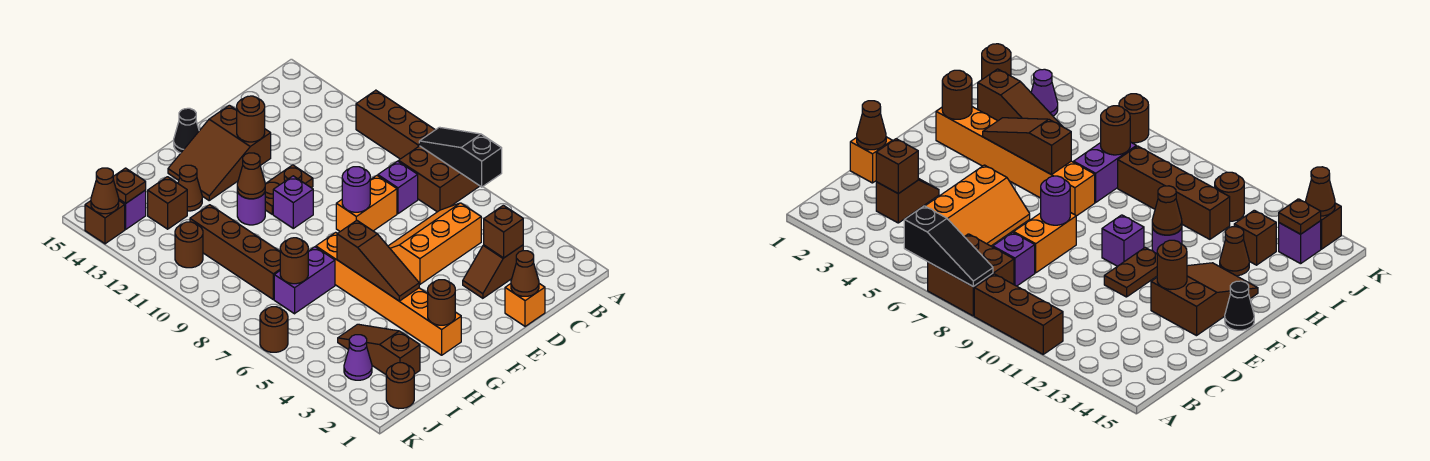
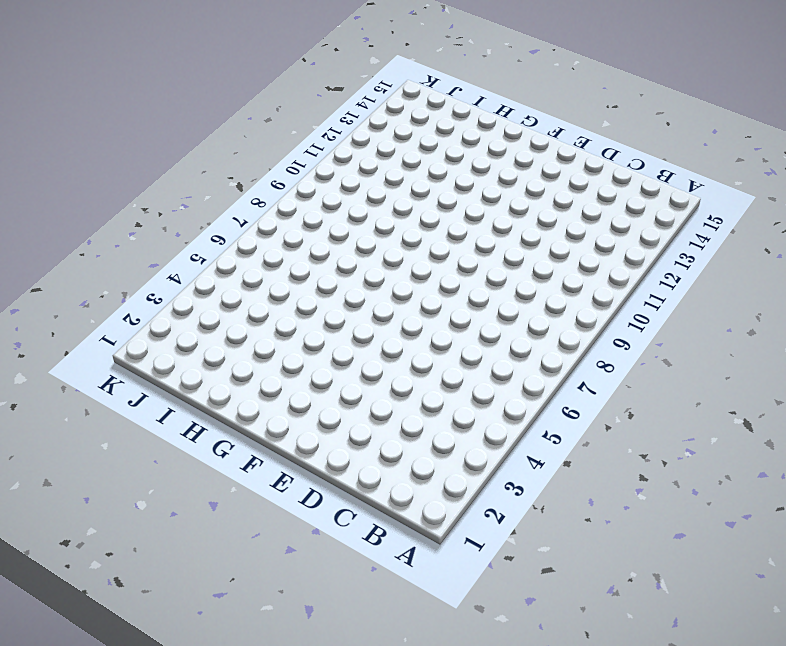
none -> brown brick A7:B8 level 1
none -> brown brick A9:A11 level 1
none -> brown slope C3:D3 level 1 top C
none -> orange slope C5:E6 level 1 top 5

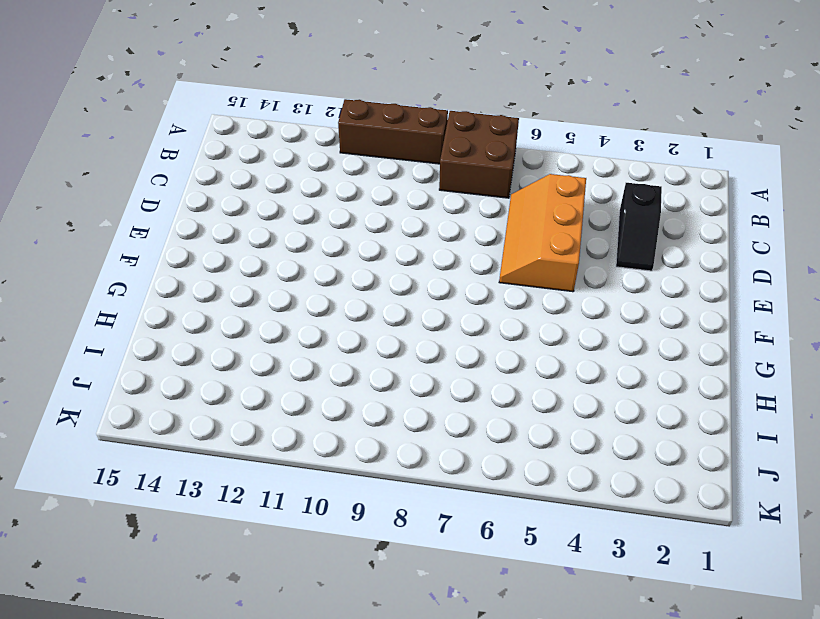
black slope C3:D3 level 1 top C -> brown slope C3:D3 level 1 top C
none -> purple brick C8 level 1
none -> orange brick D1 level 1
none -> orange brick D8:E8 level 1
none -> brown plate E11:F11 level 1

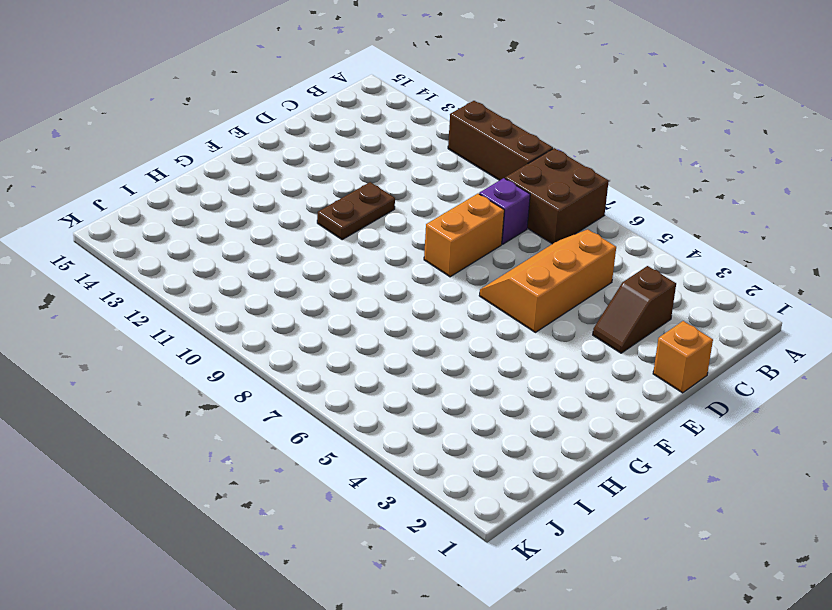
none -> brown slope E13:G14 level 1 top E
none -> purple brick F10 level 1
none -> black cone F15 level 1
none -> orange brick G2:G7 level 1

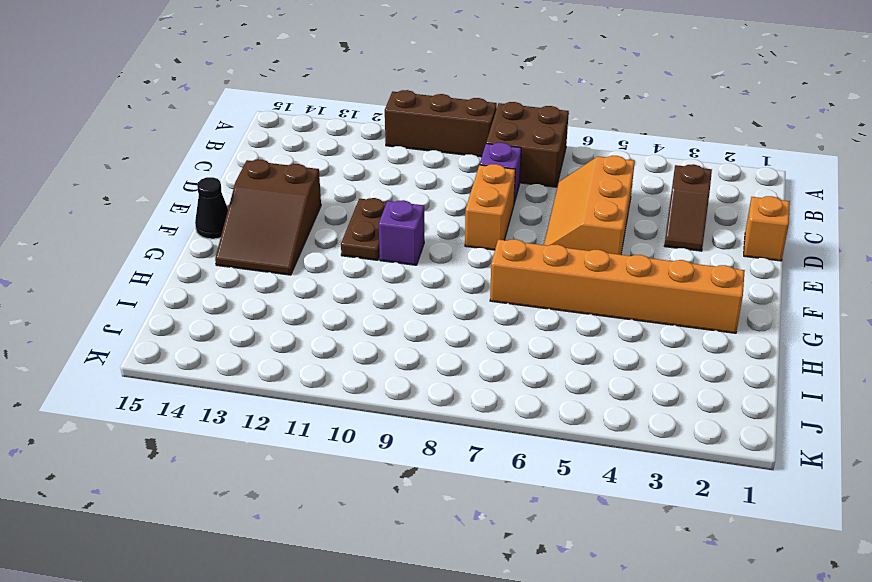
none -> purple round brick G11 level 1
none -> purple brick H7:I7 level 1
none -> brown cone H13 level 1
none -> brown slope I2:I4 level 1 top 2

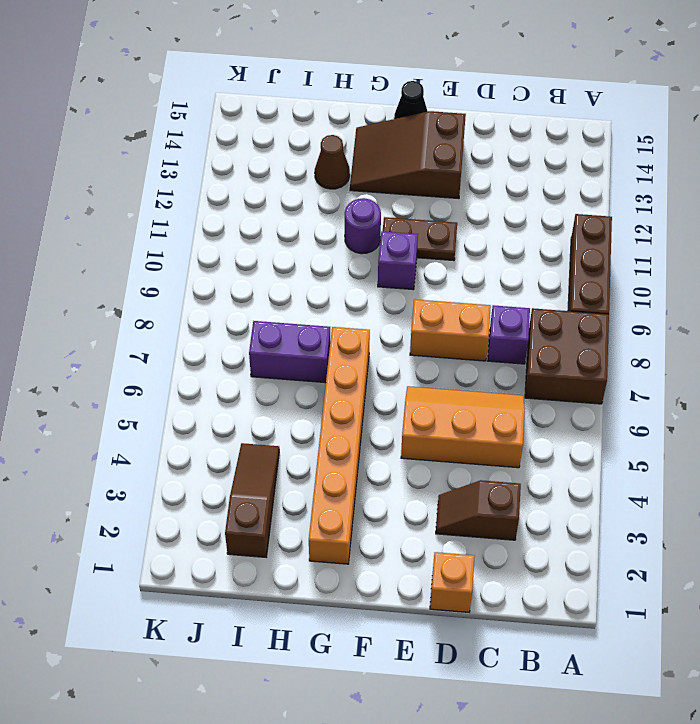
none -> brown brick I8:I11 level 1
none -> brown brick I13 level 1
none -> brown round brick J1 level 1
none -> purple cone J3 level 1

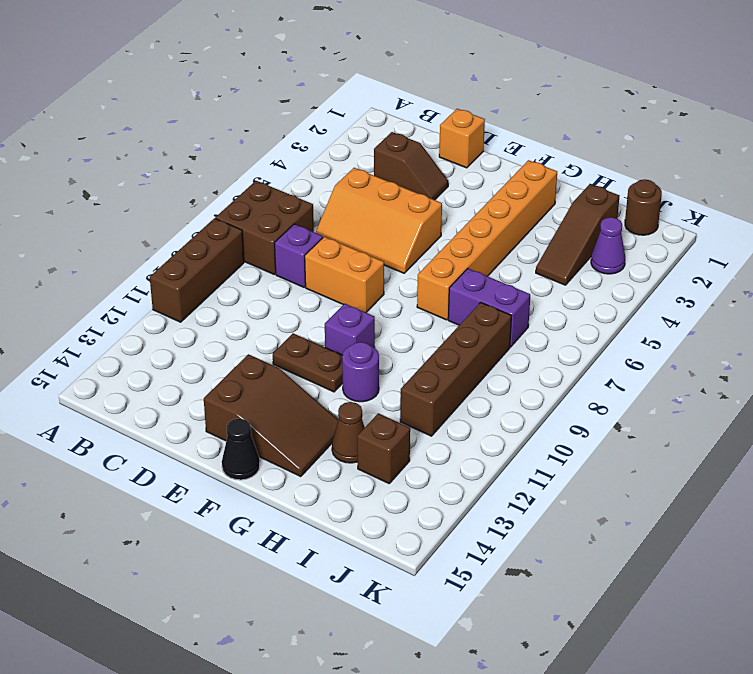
none -> brown round brick J11 level 1
none -> purple brick J14 level 1
none -> brown round brick K6 level 1
none -> brown brick K14 level 1

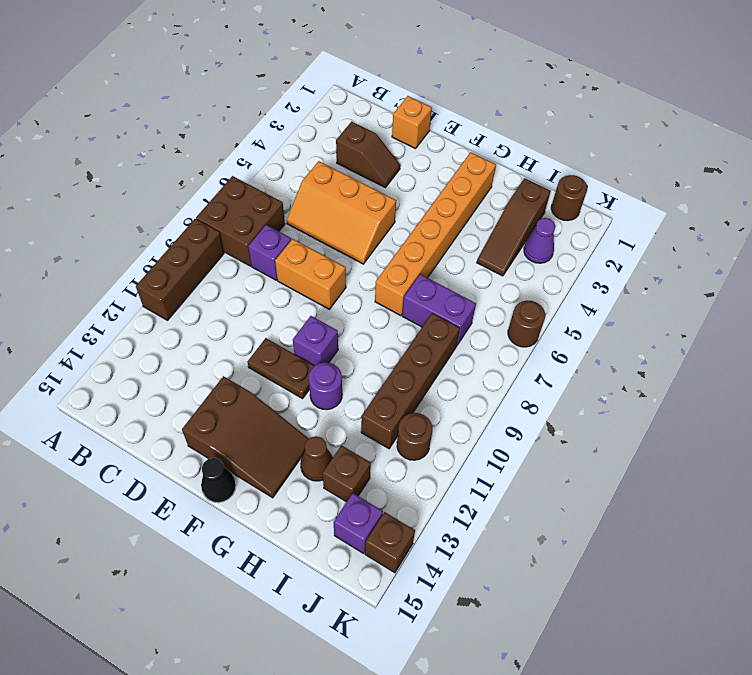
none -> black slope A6:A8 level 2 top 6
none -> brown brick C3 level 2
none -> brown cone D1 level 2
none -> purple round brick E8 level 2

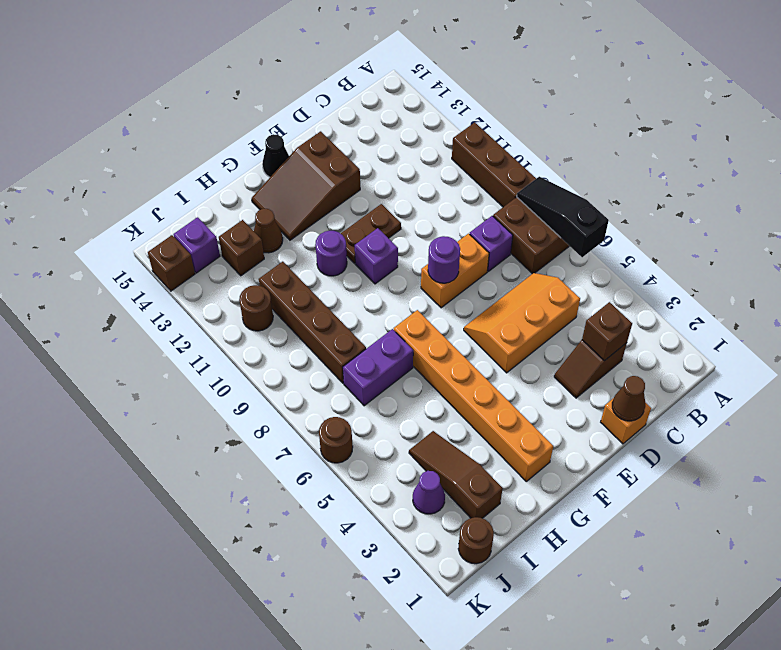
none -> brown round brick E13 level 2
none -> brown round brick G2 level 2
none -> brown slope G4:G6 level 2 top 6
none -> brown cone G11 level 2

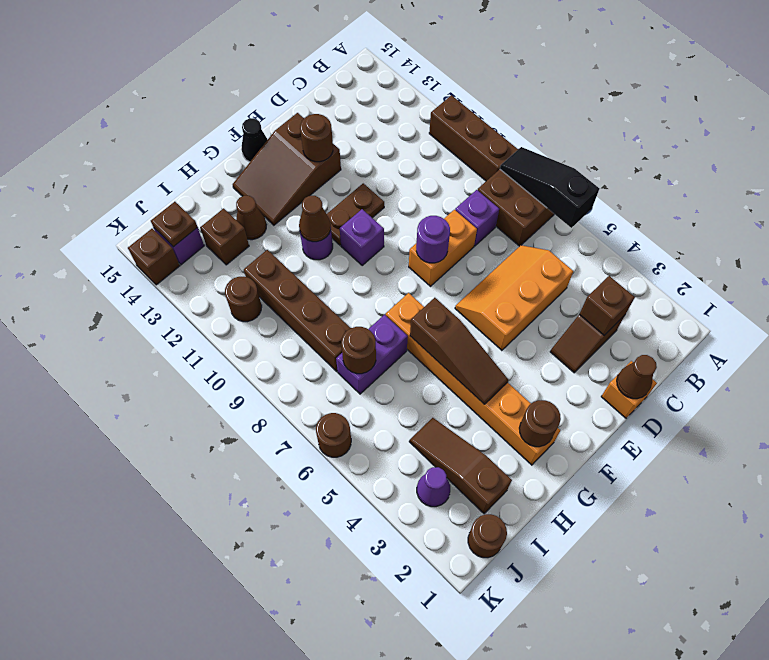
none -> brown cone K14 level 2

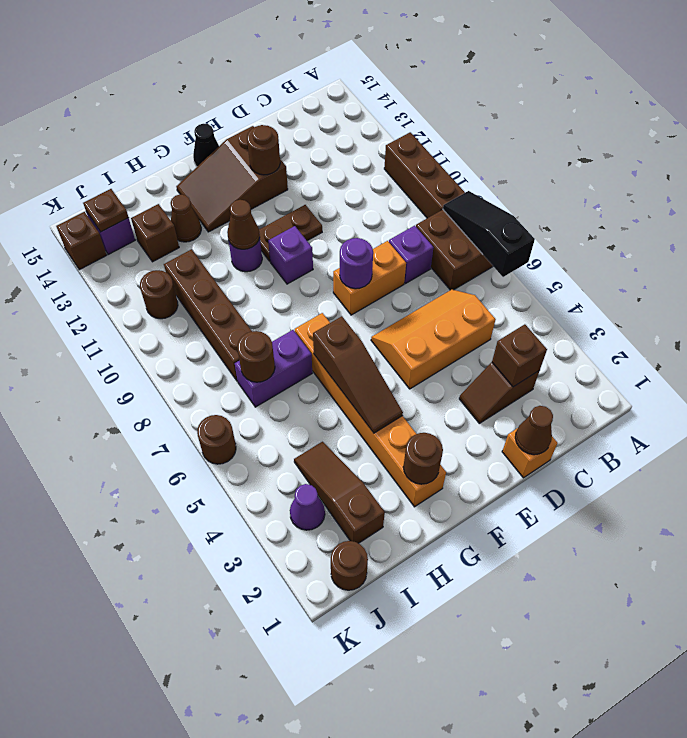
none -> brown cone K14 level 2

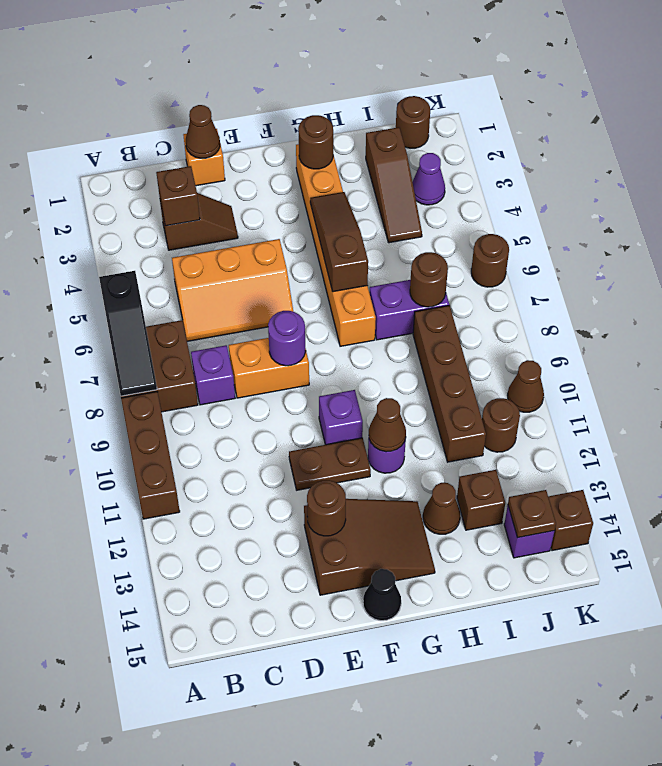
brown cone K10 level 1 -> brown cone K14 level 2

